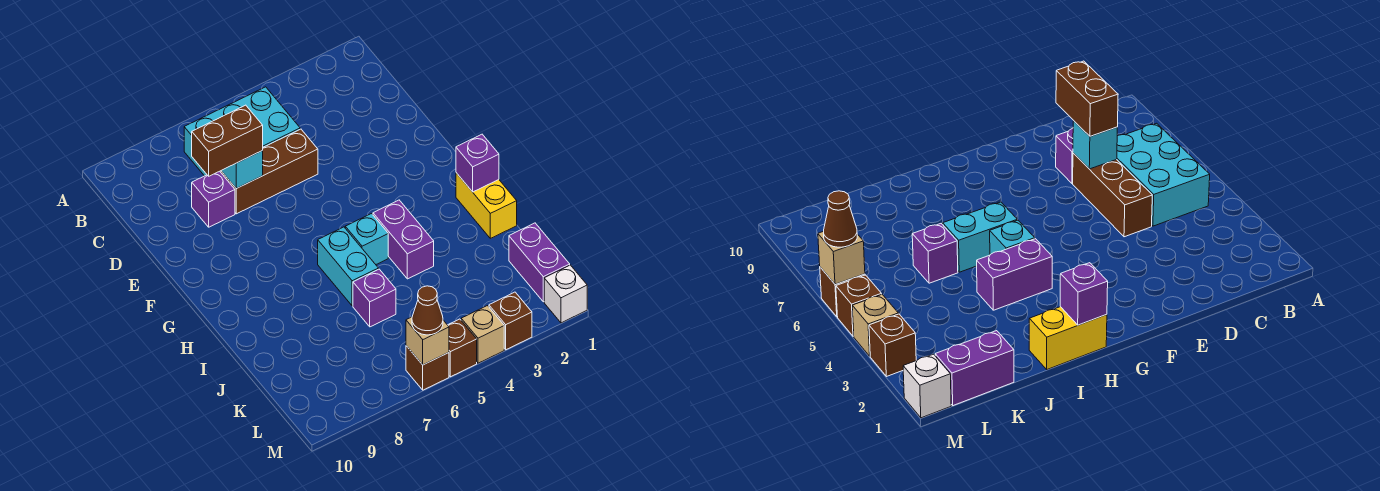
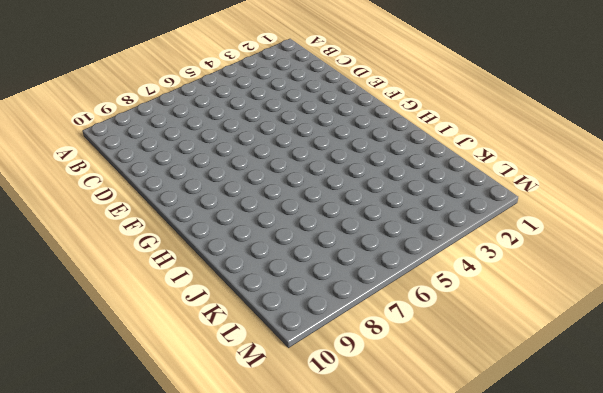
none -> cyan brick B5:C7 level 1
none -> brown brick D5:D7 level 1
none -> purple brick D8 level 1

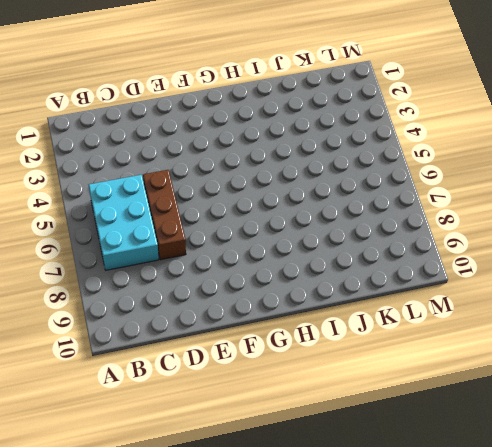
none -> purple brick D8 level 1
none -> yellow brick H1:I1 level 1
none -> purple brick H4:I4 level 1

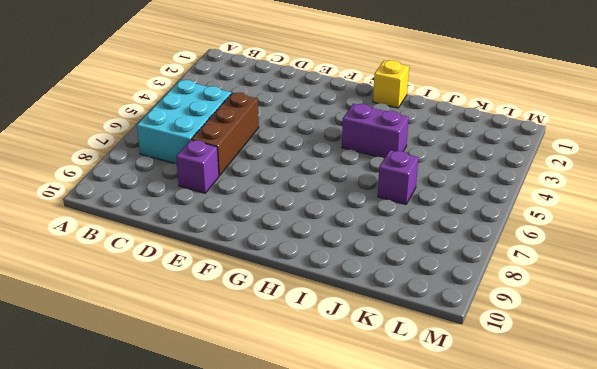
yellow brick H1 level 1 -> yellow brick H1:I1 level 1
none -> cyan brick H5 level 1
none -> cyan brick H6:I6 level 1
none -> purple brick K1:L1 level 1

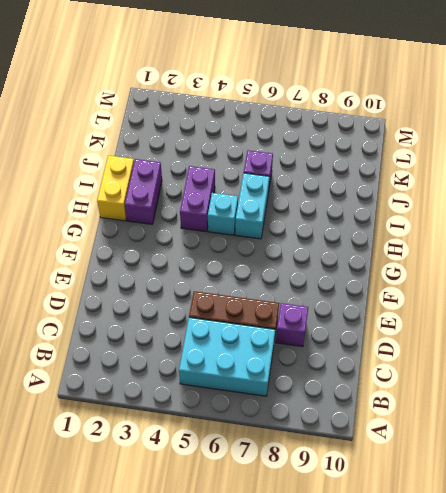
purple brick H2:I2 level 1 -> purple brick K1:L1 level 1
none -> white brick M1 level 1
none -> brown brick M3 level 1
none -> tan brick M4 level 1

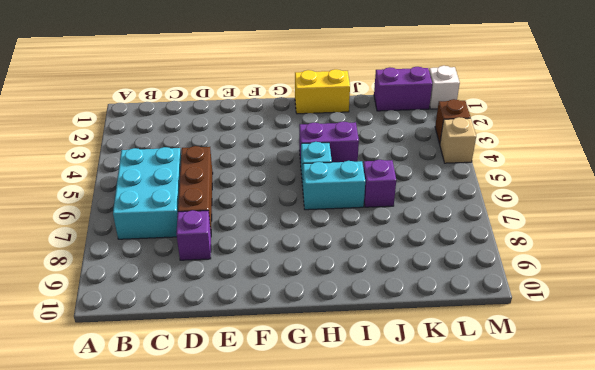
none -> brown brick M5 level 1
none -> brown brick M6 level 1
none -> cyan brick D7 level 2

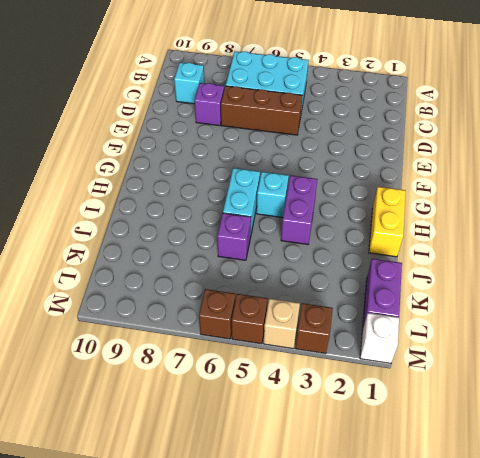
cyan brick C9 level 1 -> cyan brick D7 level 2
none -> purple brick H1 level 2
none -> tan brick M6 level 2
none -> brown brick D7:D8 level 3

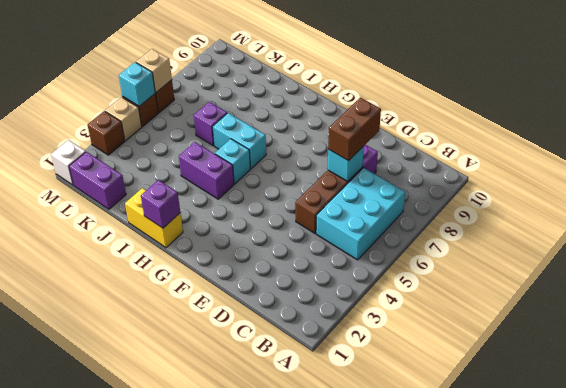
cyan brick M5 level 2 -> none
none -> brown cone M6 level 3

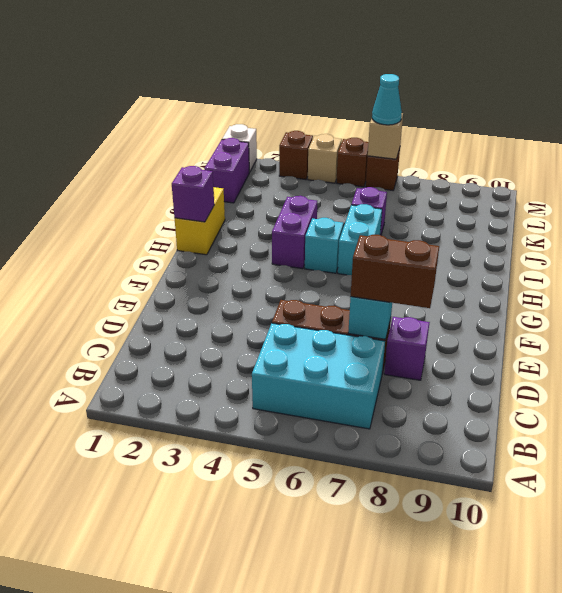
cyan cone M6 level 3 -> brown cone M6 level 3

